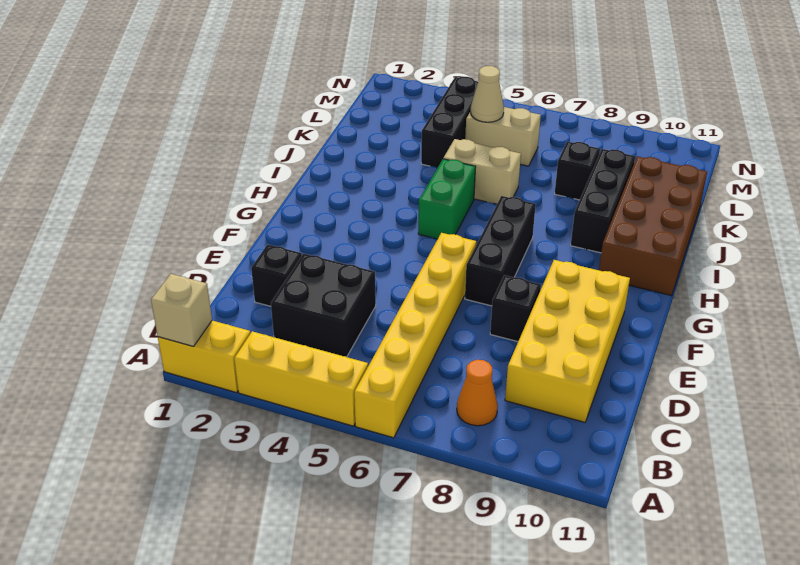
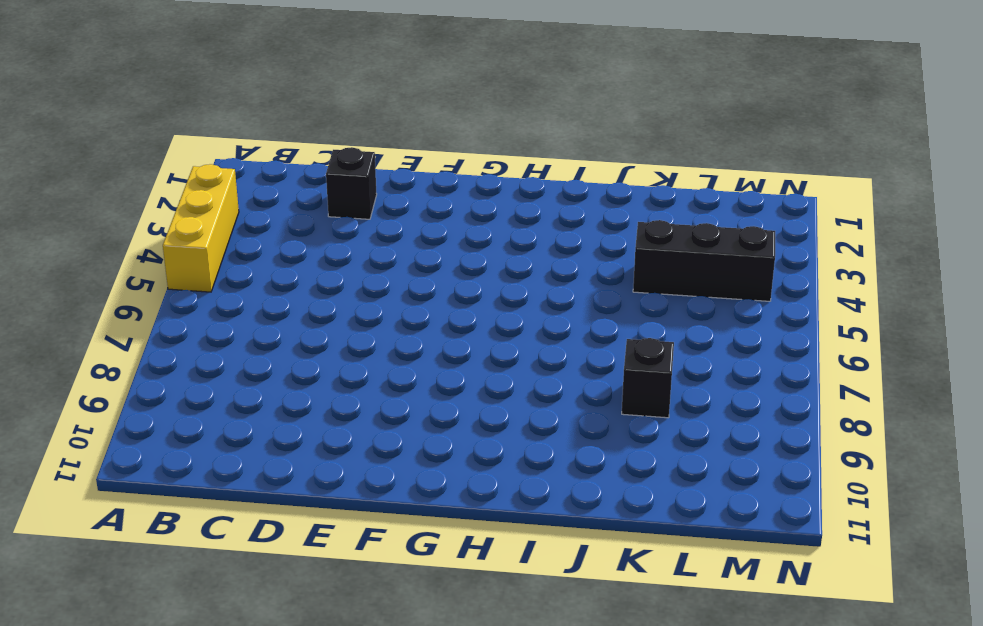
none -> yellow brick A1:A2 level 1
none -> yellow brick A6:F6 level 1
none -> orange cone B8 level 1

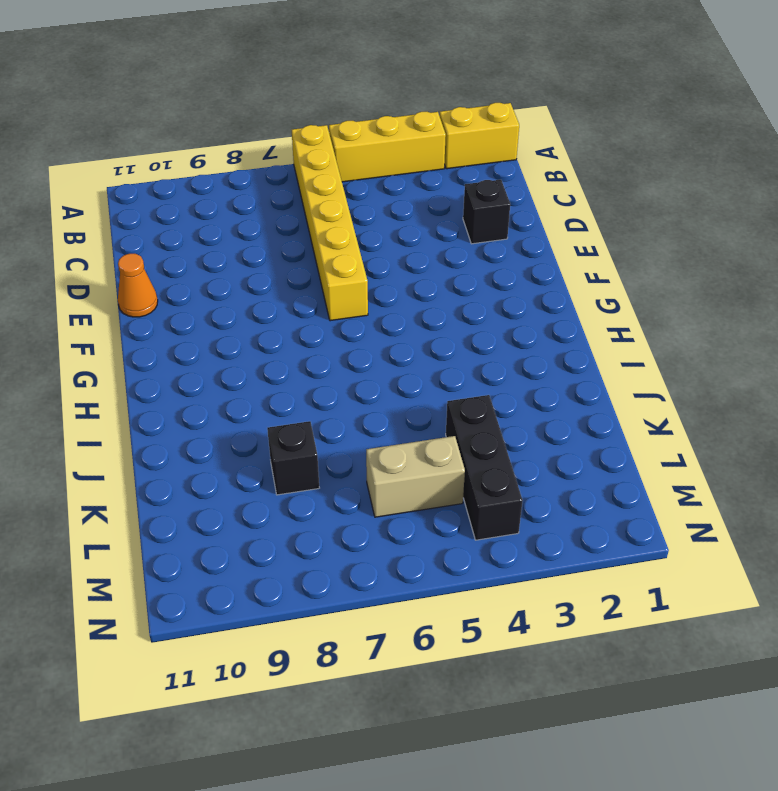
orange cone E11 level 1 -> orange cone B8 level 1
none -> black brick C3:D4 level 1
none -> yellow brick C9:F10 level 1
none -> black brick E8 level 1

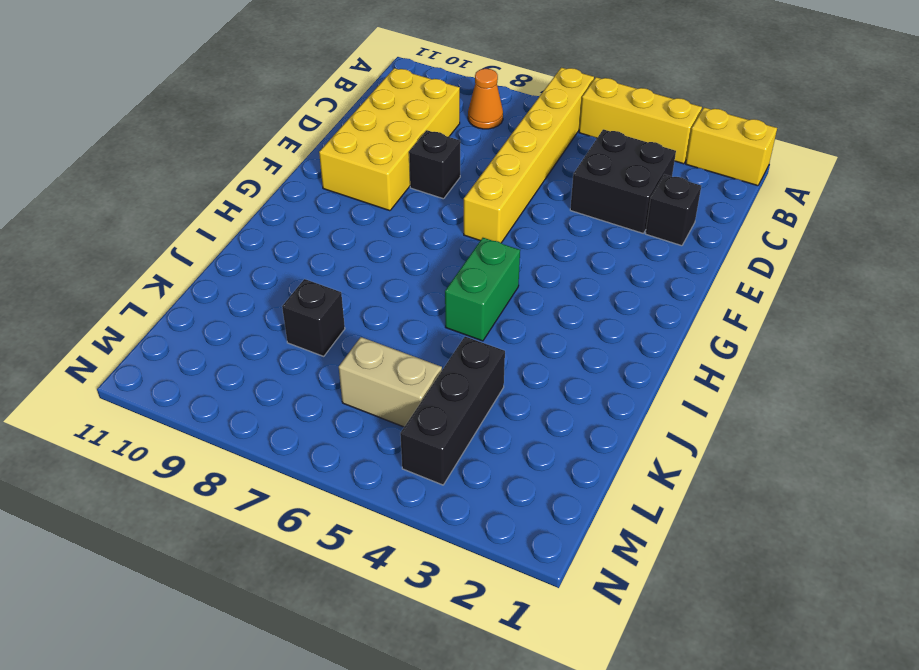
none -> black brick F7:H7 level 1
none -> brown brick H10:K11 level 1
none -> black brick I9:K9 level 1

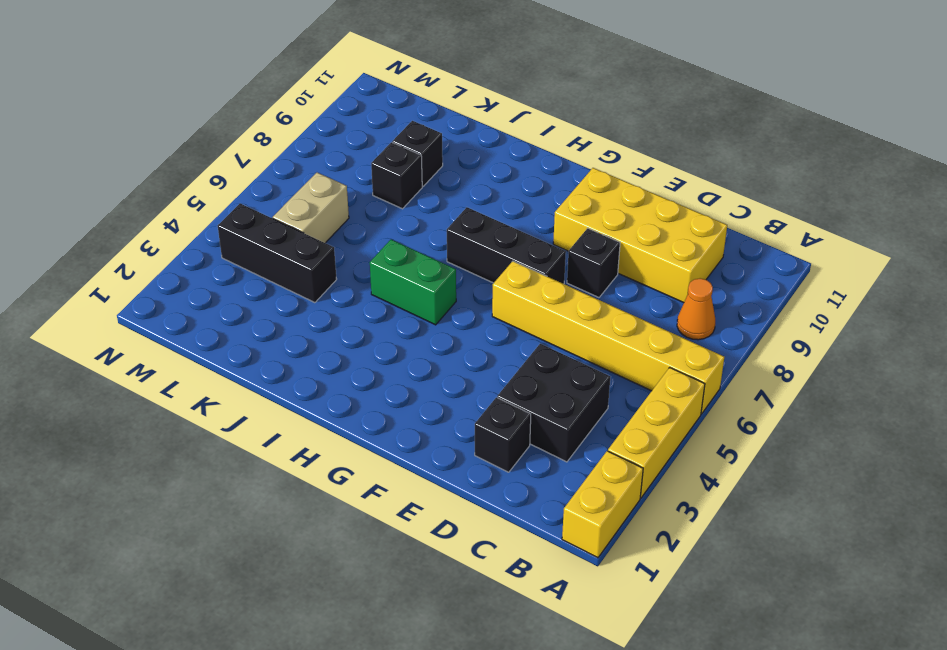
black brick K9 level 1 -> black brick I9:K9 level 1
none -> brown brick H10:K11 level 1
none -> tan brick J5:J6 level 1
none -> tan brick A1 level 2

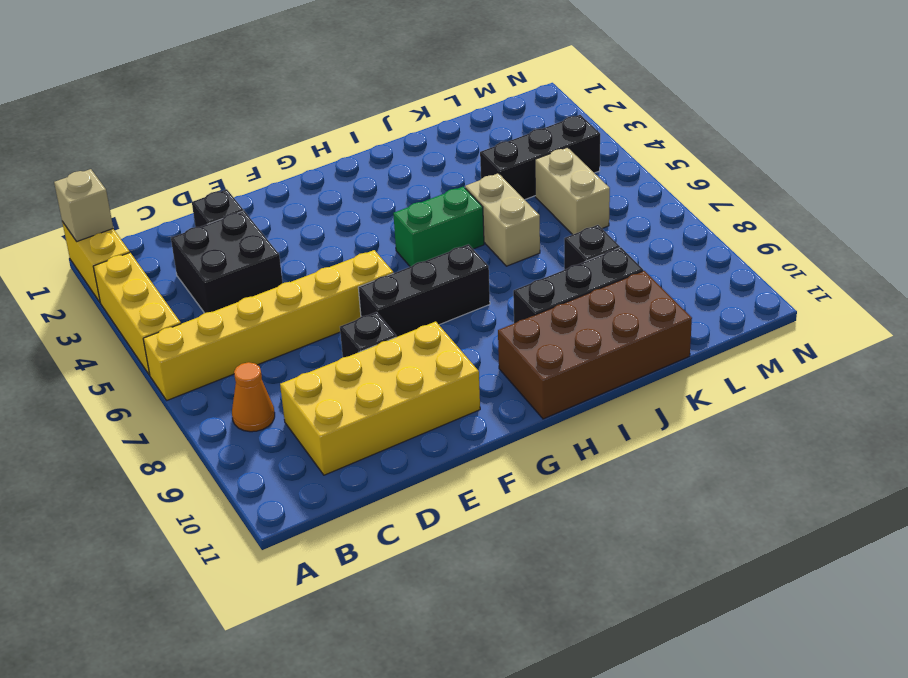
none -> tan cone L5 level 2

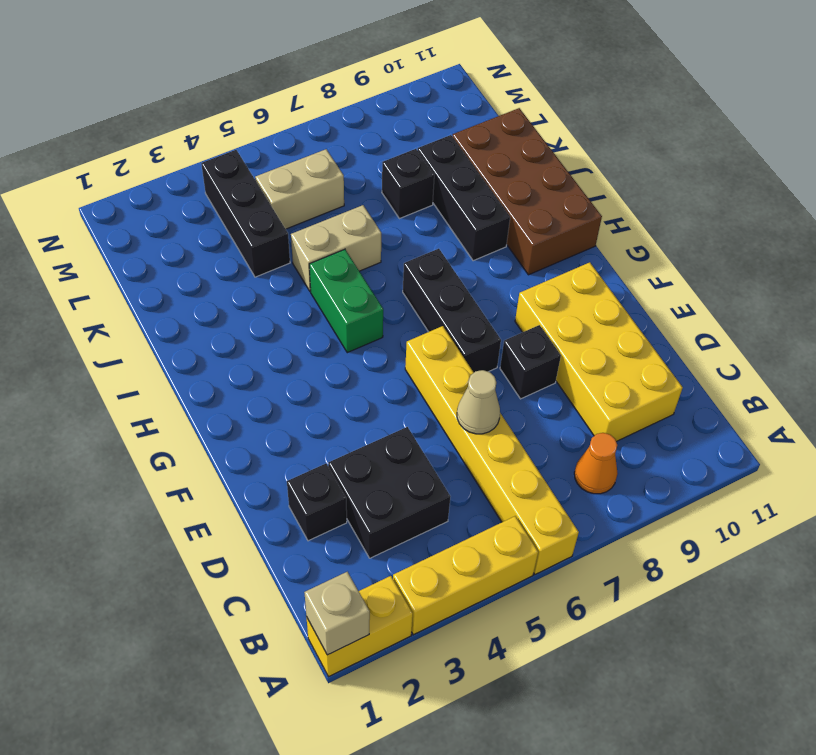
tan cone D6 level 2 -> tan cone L5 level 2

